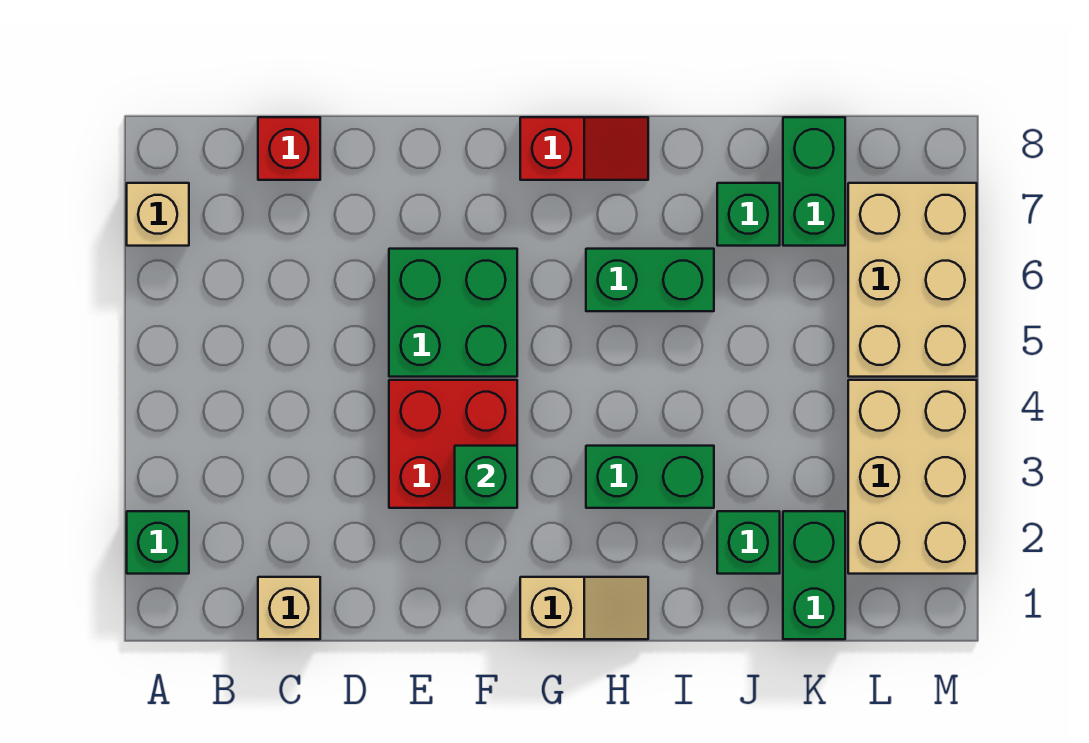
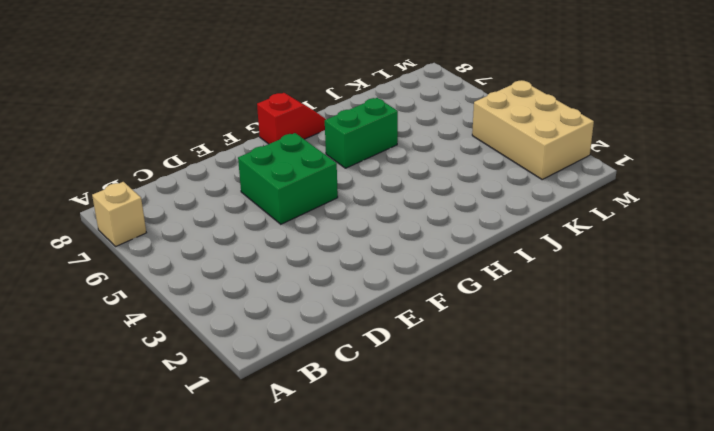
none -> green brick A2 level 1
none -> tan brick C1 level 1
none -> red brick C8 level 1

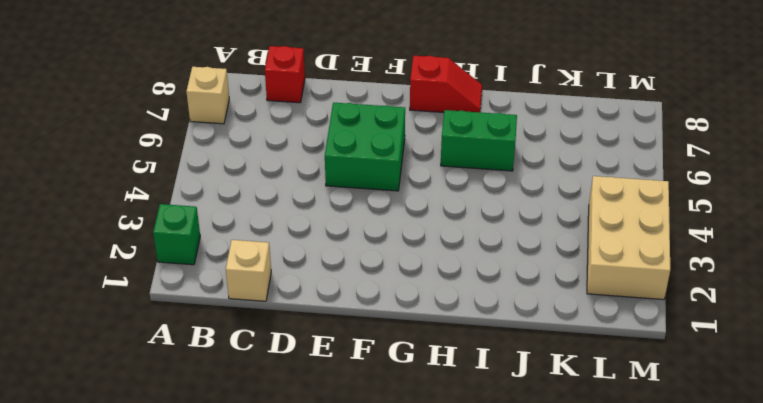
none -> red brick E3:F4 level 1
none -> tan slope G1:H1 level 1 top G
none -> green brick H3:I3 level 1

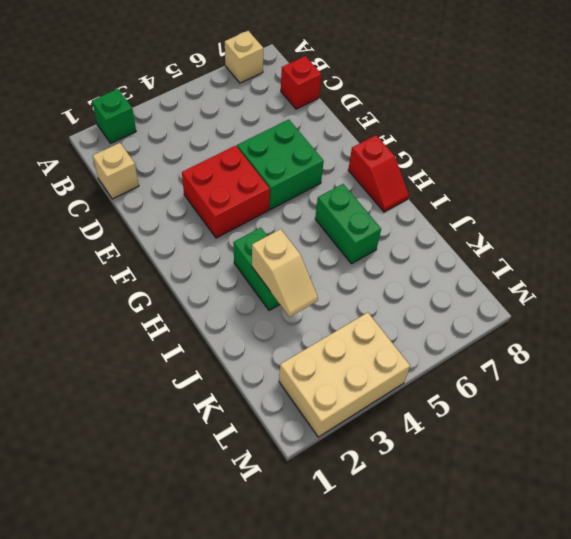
tan slope I3:J3 level 2 top I -> tan slope G1:H1 level 1 top G
none -> green brick J2 level 1
none -> green brick J7 level 1
none -> green brick K1:K2 level 1

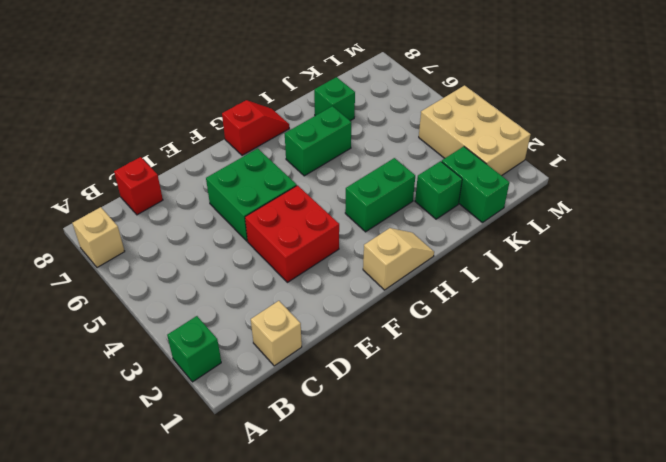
none -> green brick K7:K8 level 1
none -> tan brick L5:M7 level 1
none -> green brick F3 level 2

